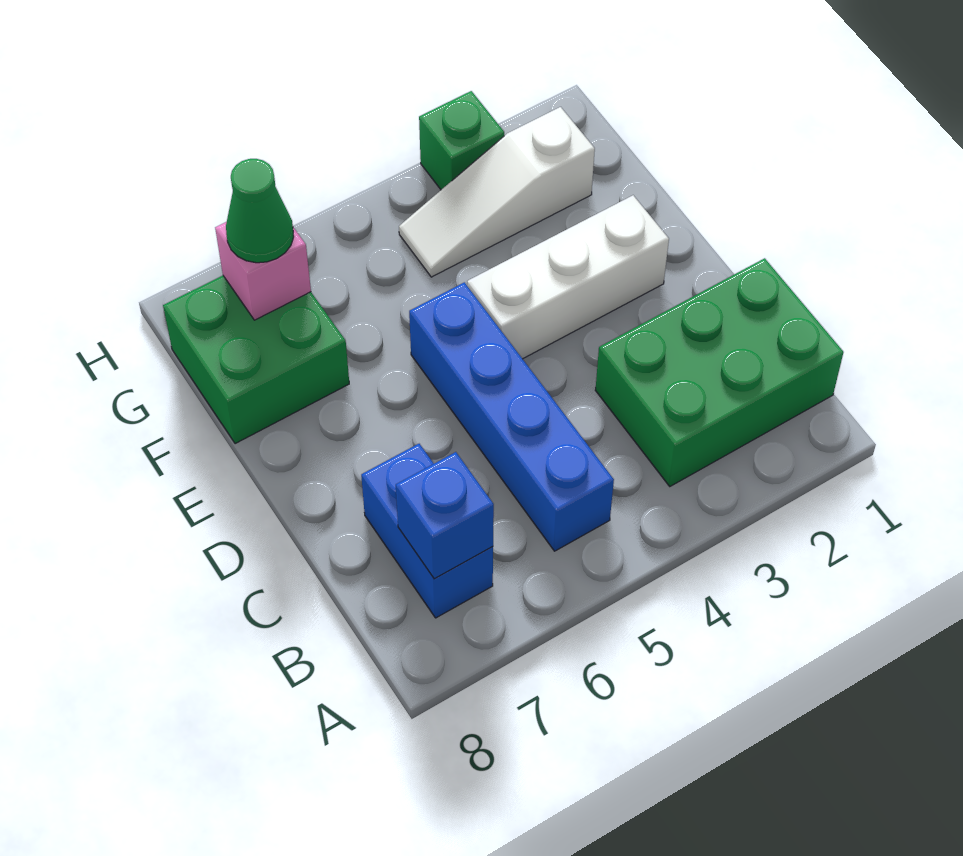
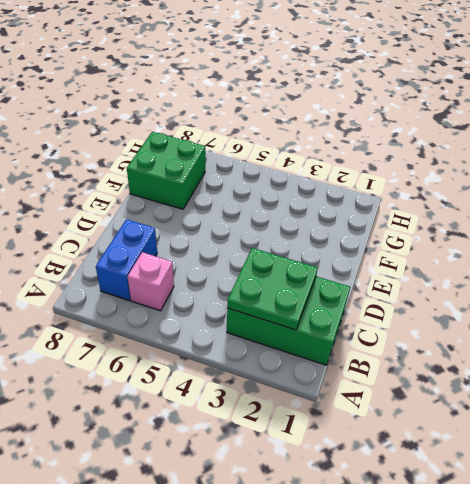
green plate B2:C3 level 2 -> none
pink brick B6 level 1 -> pink brick G7 level 2
none -> blue brick B5:E5 level 1
none -> white brick E2:E4 level 1

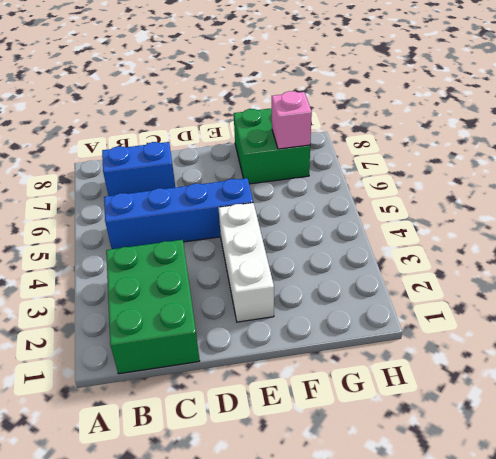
none -> white slope G2:G4 level 1 top 2
none -> green brick H3 level 1

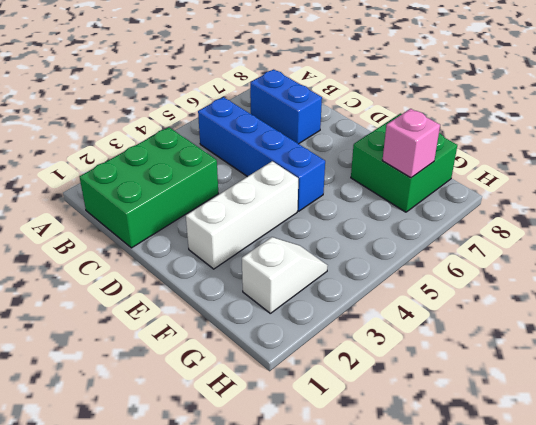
white slope G2:G3 level 1 top 2 -> white slope G2:G4 level 1 top 2
none -> green brick H3 level 1
none -> blue brick B7 level 2

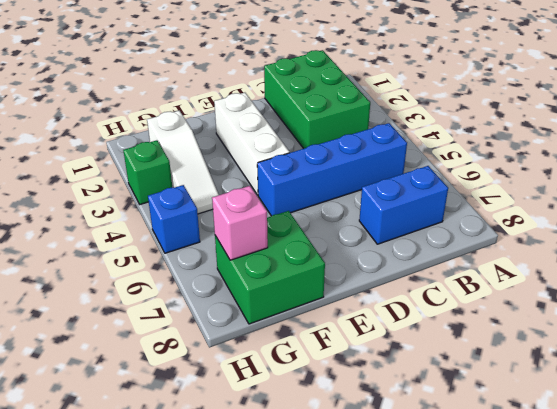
blue brick H5 level 1 -> blue brick B7 level 2
none -> green cone G7 level 3

